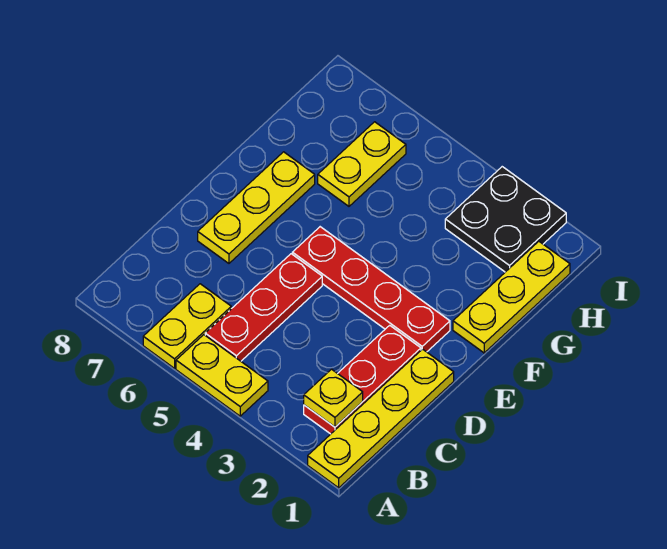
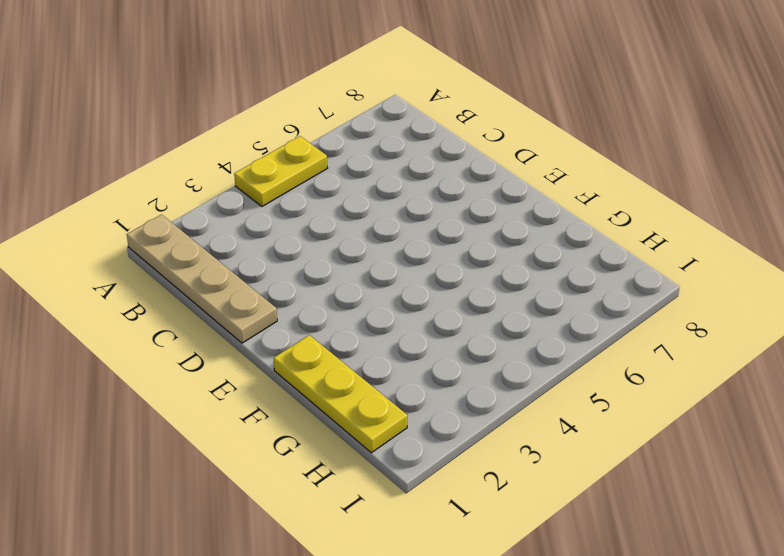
tan plate A1:D1 level 1 -> yellow plate A1:D1 level 1
none -> yellow plate A6:B6 level 1
none -> red plate B2:D2 level 1

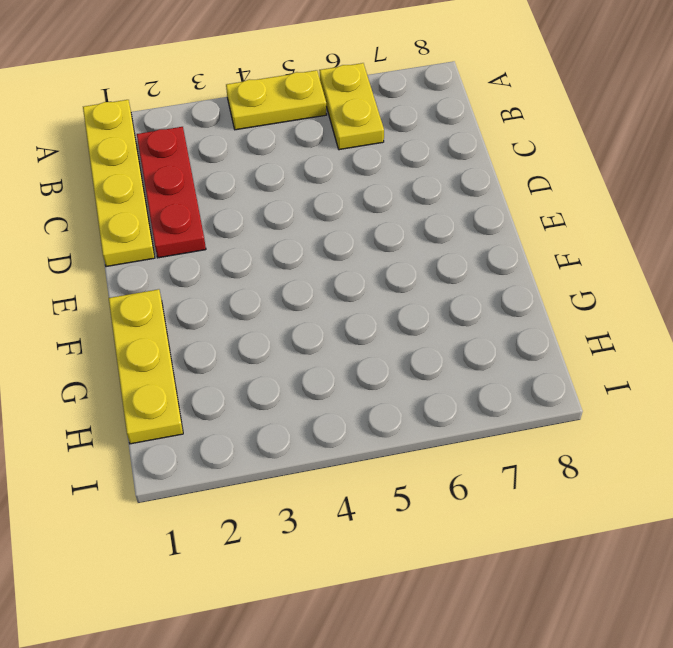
none -> red plate B5:D5 level 1
none -> yellow plate D7:F7 level 1

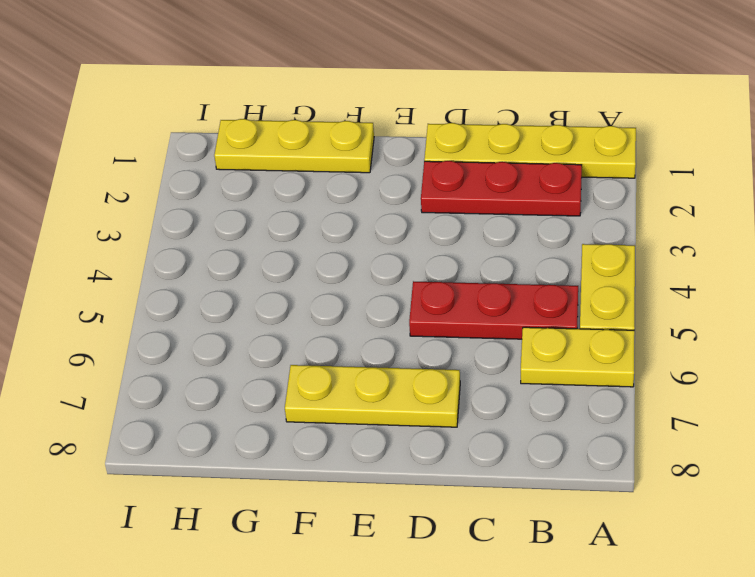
none -> red plate E2:E5 level 1
none -> yellow plate G6:H6 level 1

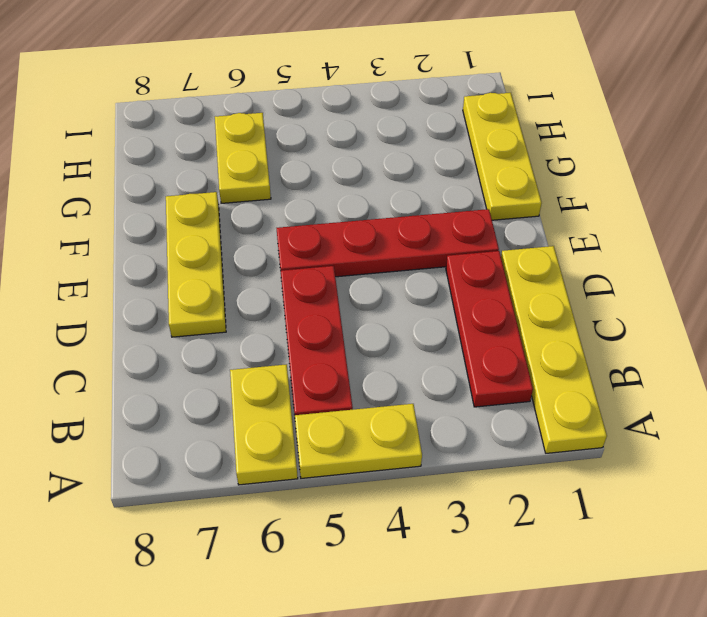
none -> black plate H2:I3 level 1
none -> yellow plate B2 level 2

